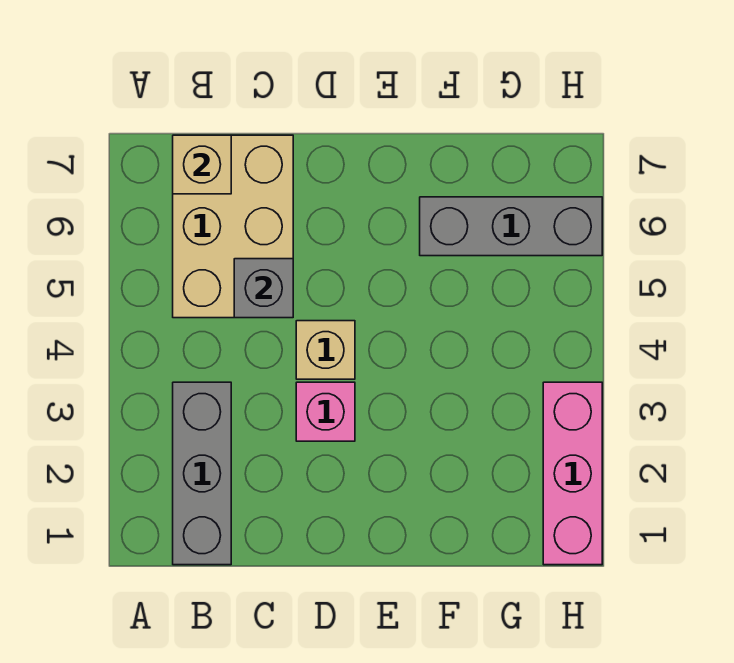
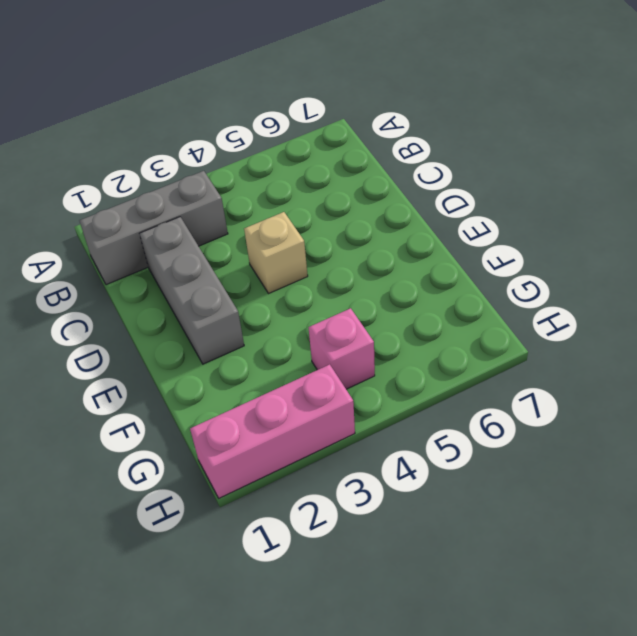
grey brick C2:E2 level 1 -> grey brick F6:H6 level 1
pink brick G4 level 1 -> pink brick D3 level 1
none -> tan brick B5:C7 level 1
none -> tan brick B7 level 2

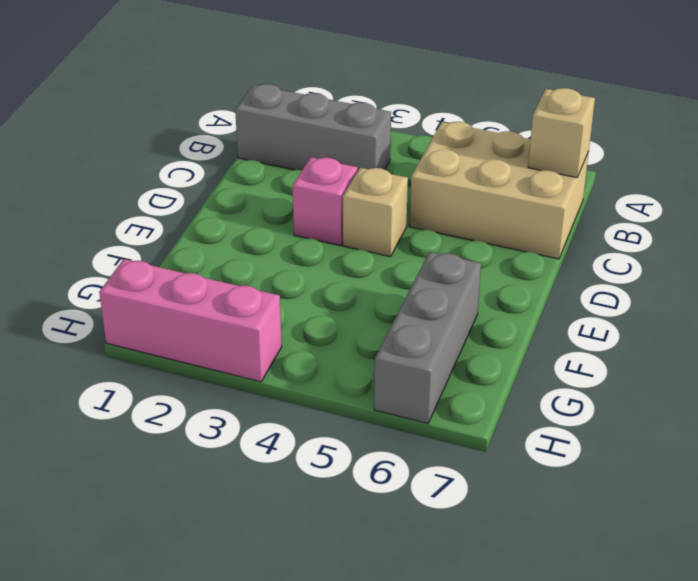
none -> grey brick C5 level 2

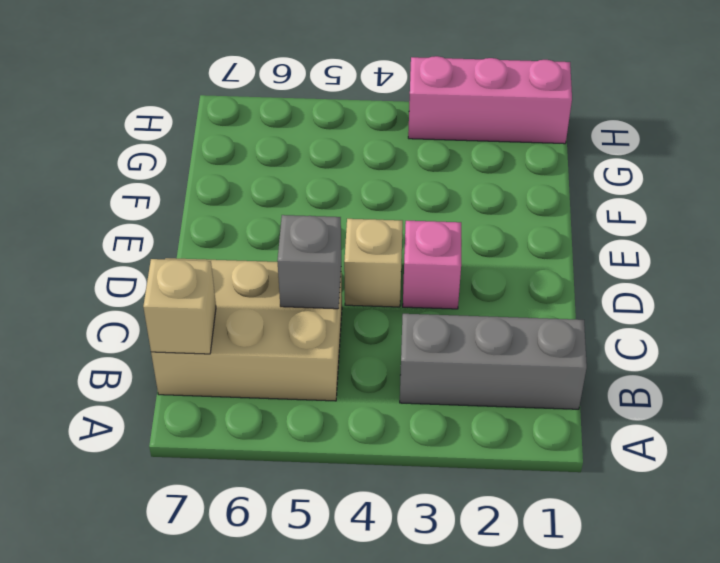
none -> grey brick F6:H6 level 1

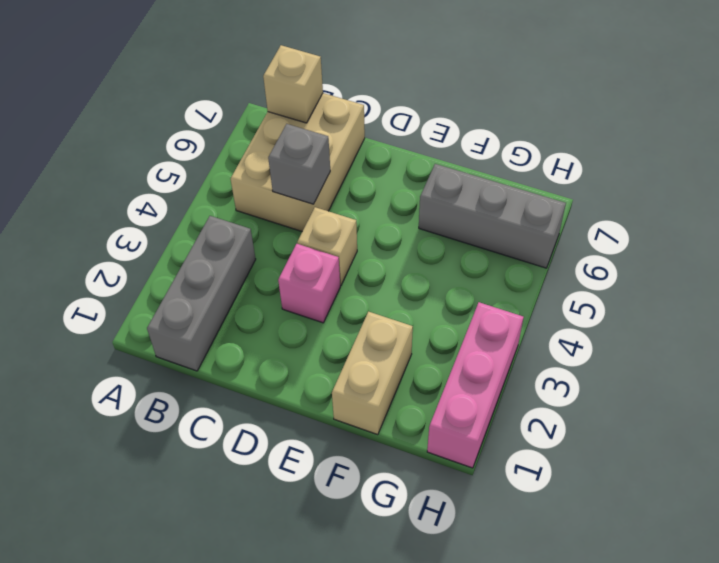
tan brick F1:F2 level 1 -> none

